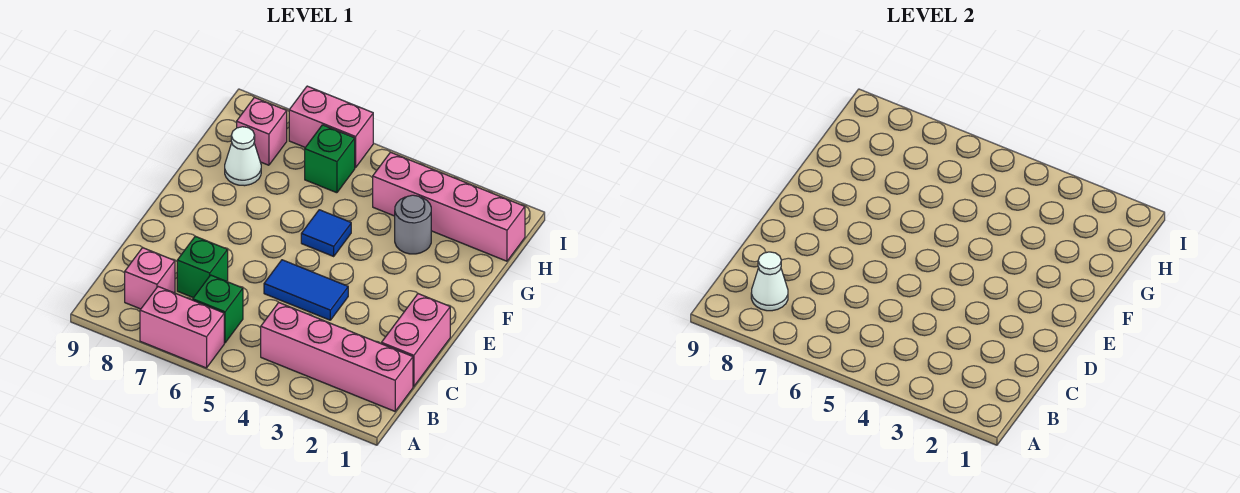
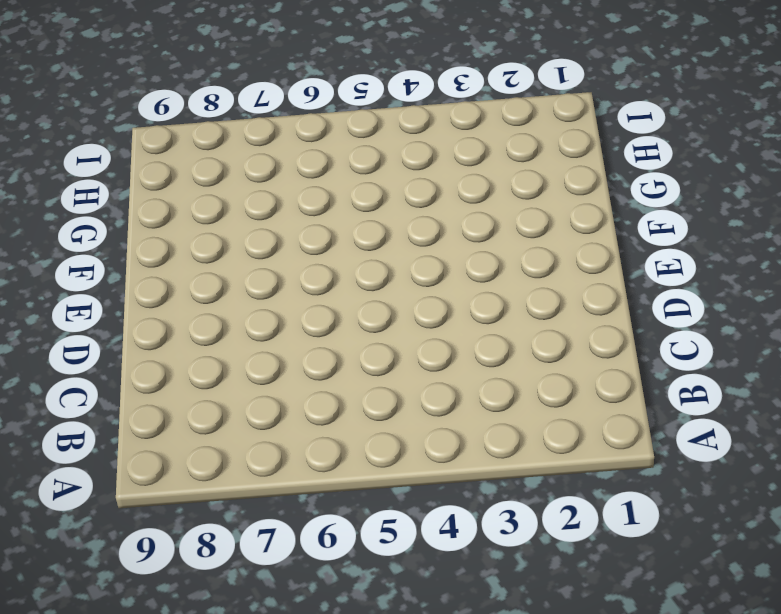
none -> pink brick A6:A7 level 1
none -> pink brick B1:B4 level 1
none -> green brick B6 level 1

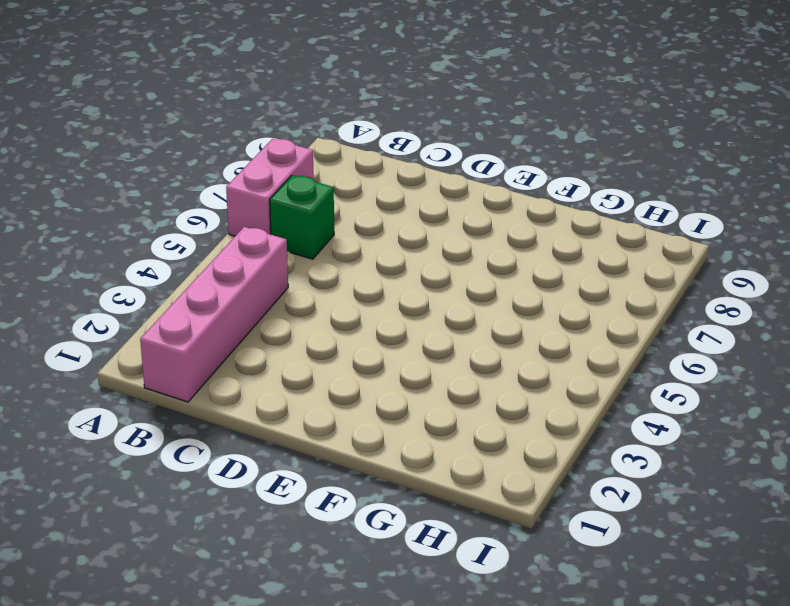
none -> pink brick B8 level 1
none -> pink brick C1:D1 level 1
none -> green brick C7 level 1

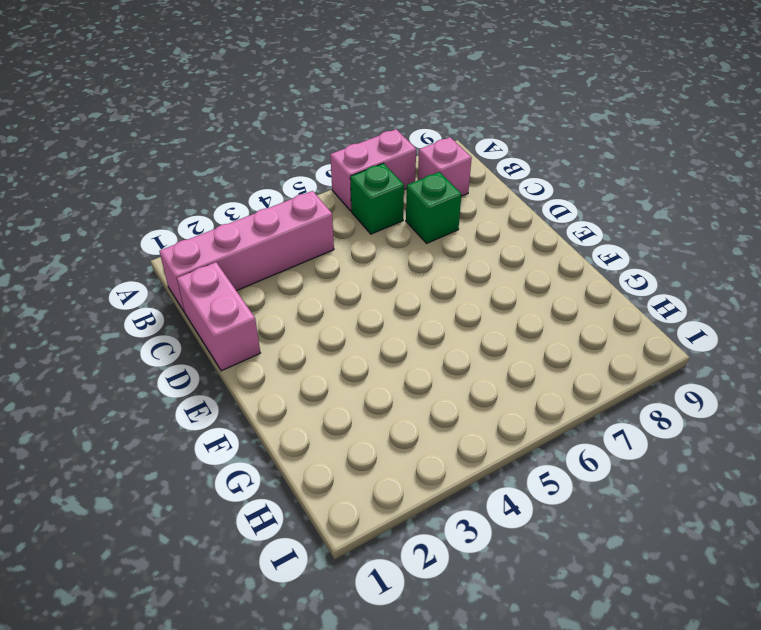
none -> blue tile D4:D5 level 1
none -> blue tile F5 level 1
none -> grey round brick G3 level 1

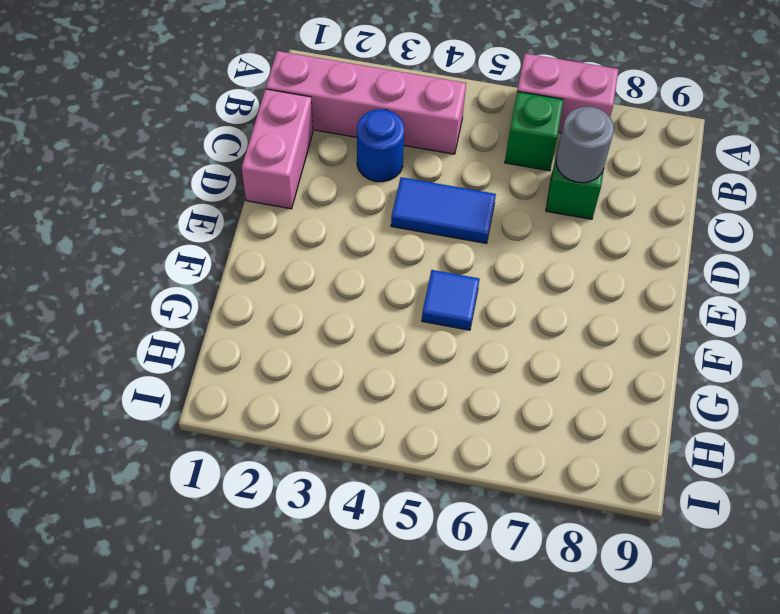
blue round brick C3 level 1 -> none
grey round brick C7 level 2 -> grey round brick G3 level 1
none -> pink brick B8 level 1
none -> white cone G8 level 1
none -> pink brick H1:H4 level 1

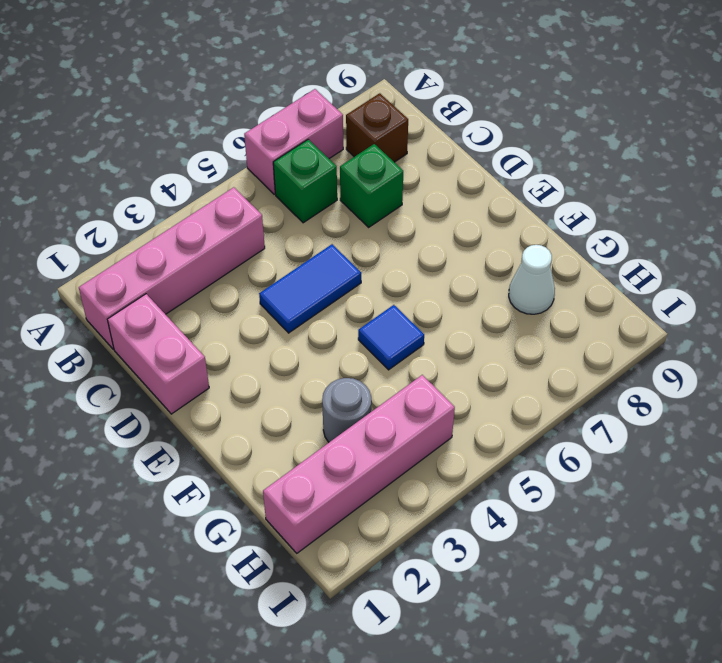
brown brick B8 level 1 -> pink brick B8 level 1
none -> green brick H6 level 1
none -> pink brick H8 level 1
none -> pink brick I6:I7 level 1

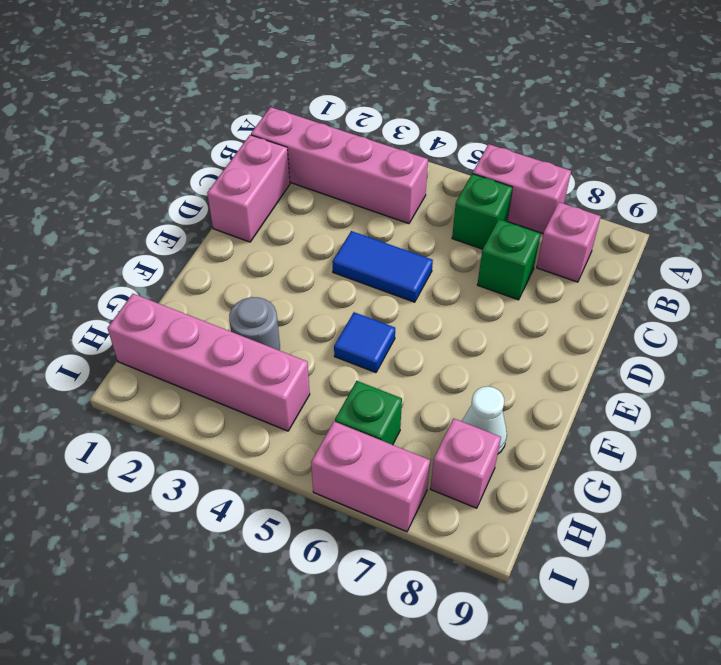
none -> white cone B8 level 2

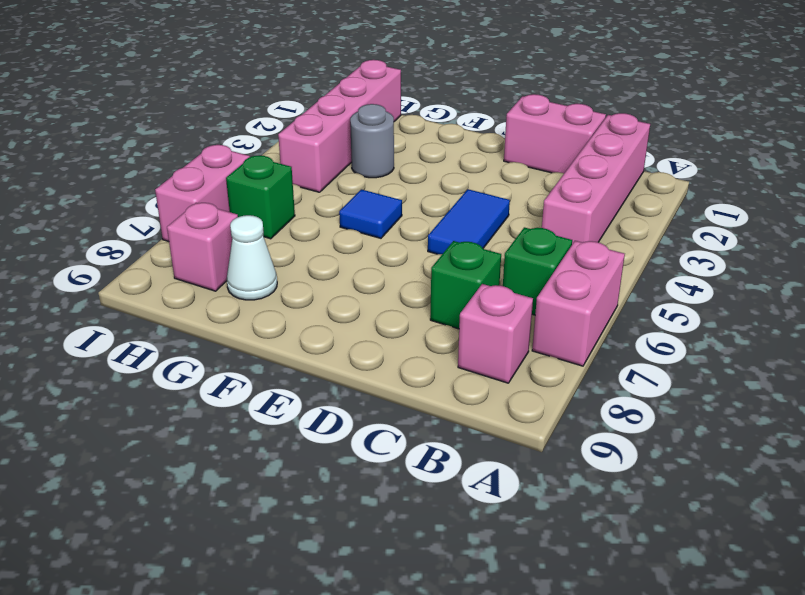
none -> white cone B8 level 2

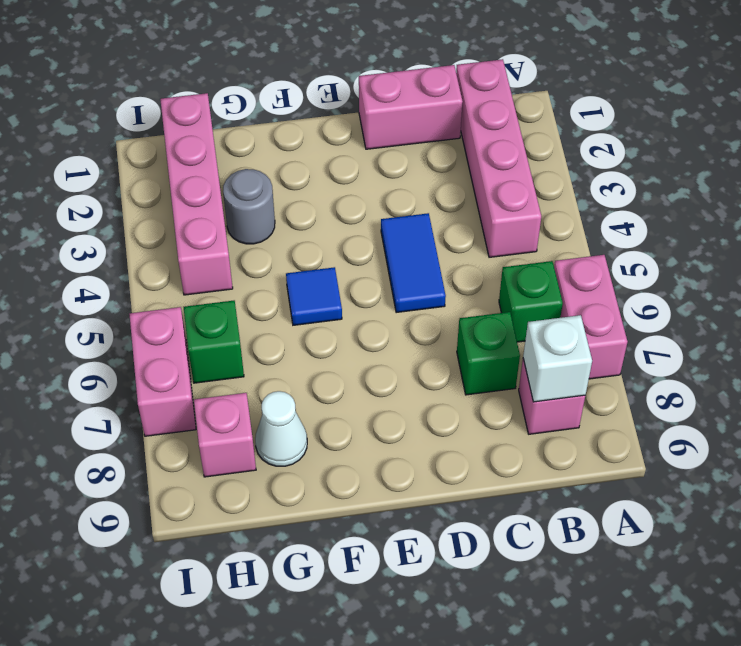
white brick B8 level 2 -> white cone B8 level 2

